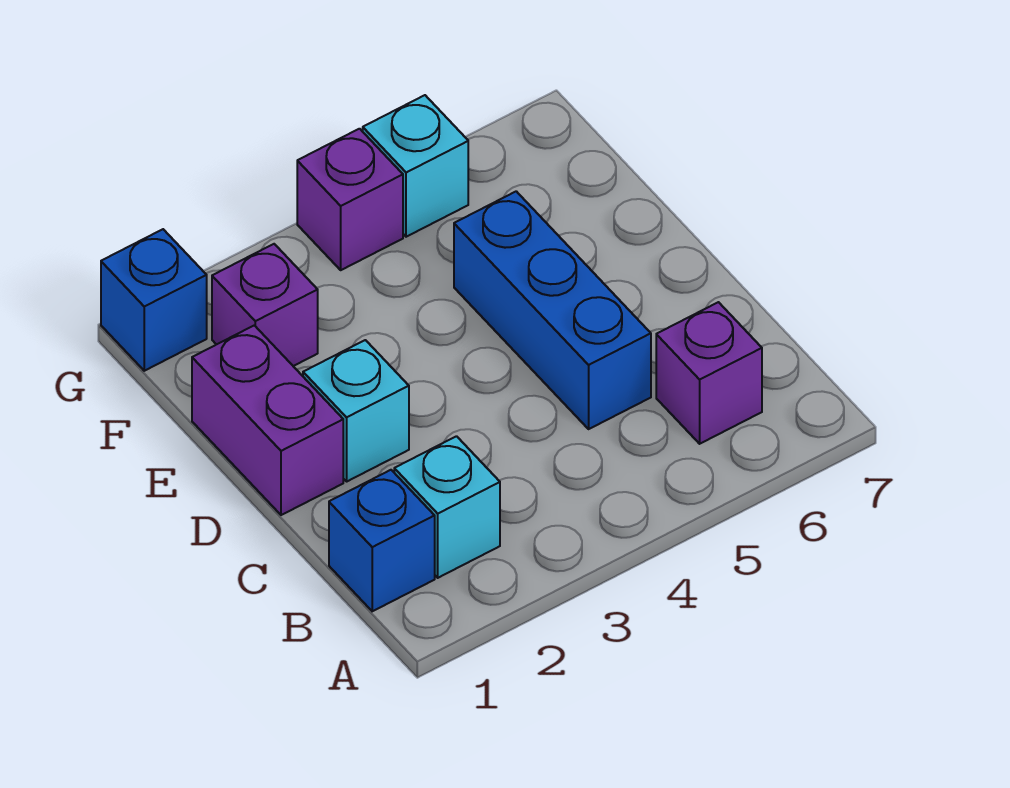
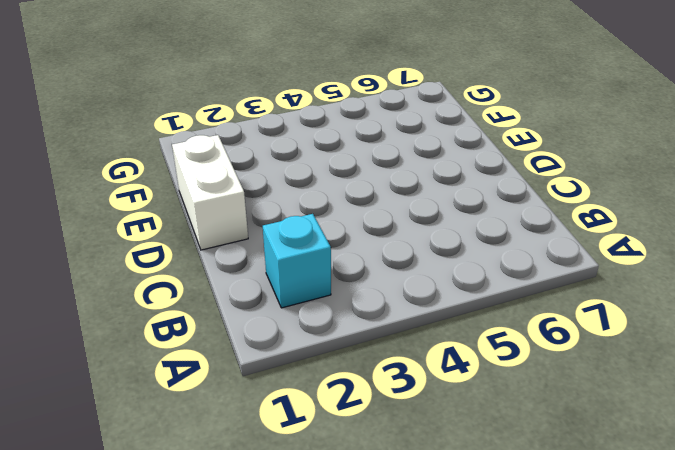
white brick D1:E1 level 1 -> purple brick D1:E1 level 1
none -> blue brick B1 level 1
none -> purple brick B6 level 1

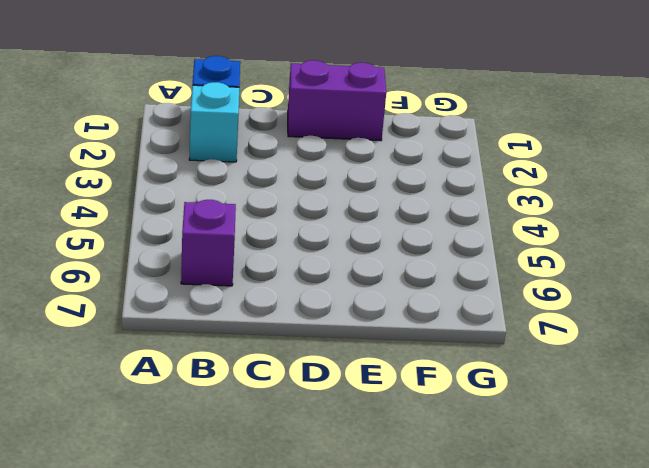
none -> blue brick C5:E5 level 1
none -> cyan brick D2 level 1

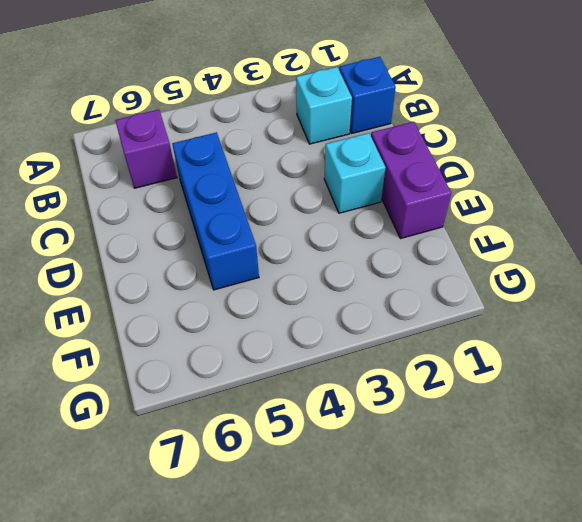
none -> purple brick F2 level 1
none -> blue brick G1 level 1

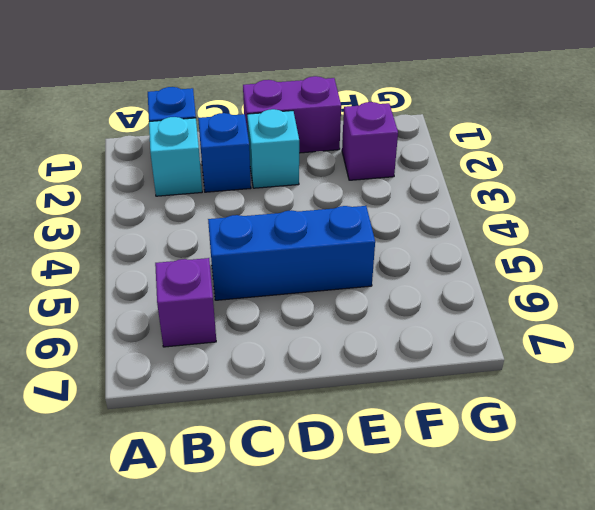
blue brick C2 level 1 -> blue brick G1 level 1
none -> purple brick G4 level 1
none -> cyan brick G5 level 1

